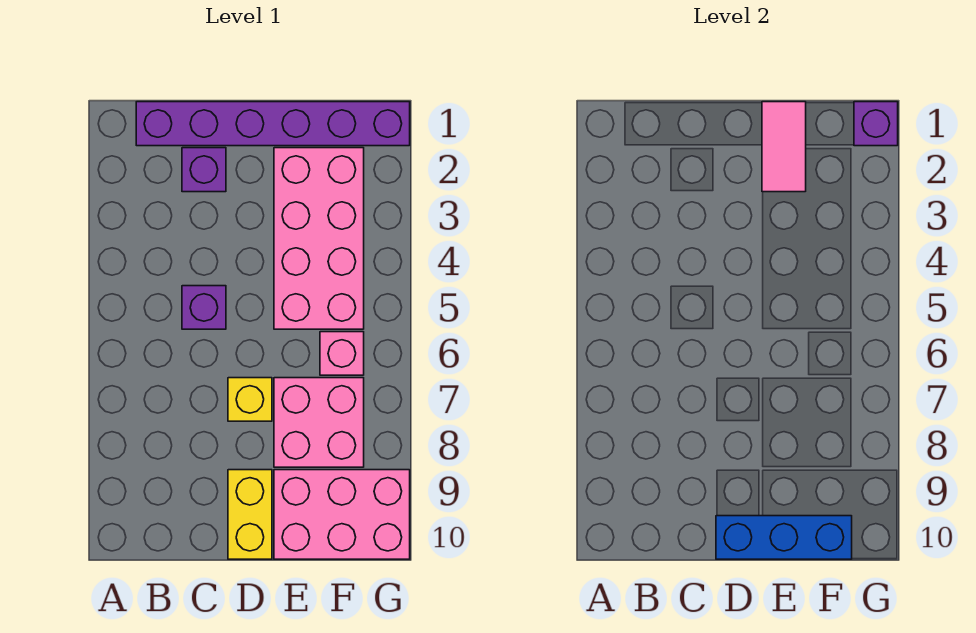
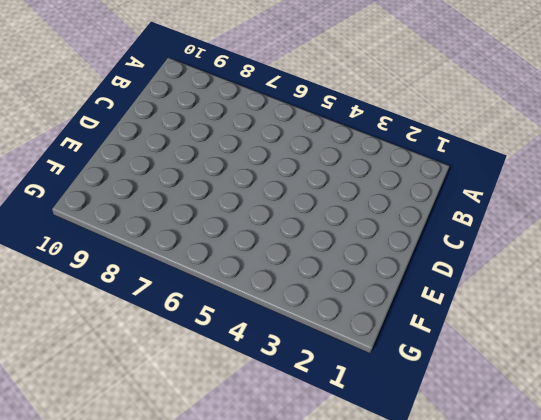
none -> purple brick B1:G1 level 1
none -> purple brick C2 level 1
none -> purple brick C5 level 1

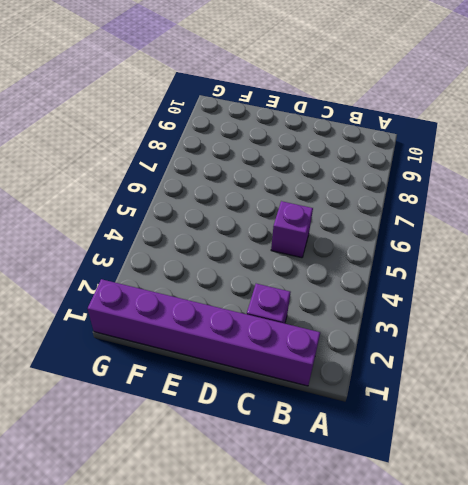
none -> yellow brick D7 level 1
none -> yellow brick D9:D10 level 1
none -> pink brick E2:F5 level 1

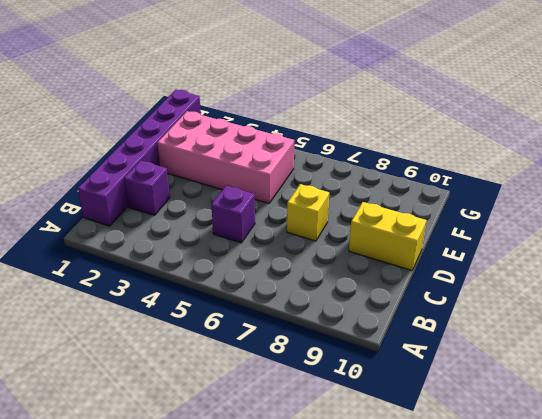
none -> pink brick E7:F8 level 1
none -> pink brick E9:G10 level 1
none -> pink brick F6 level 1

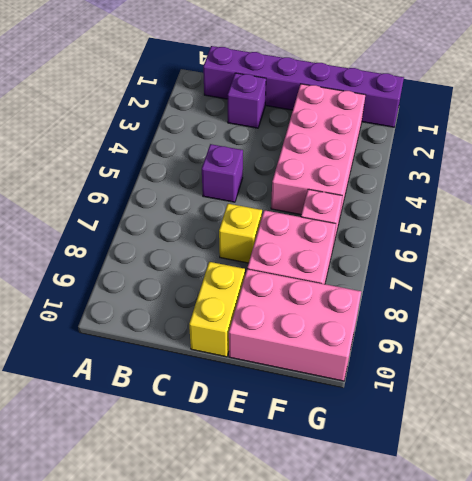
none -> blue brick D10:F10 level 2
none -> pink tile E1:E2 level 2
none -> purple brick G1 level 2

